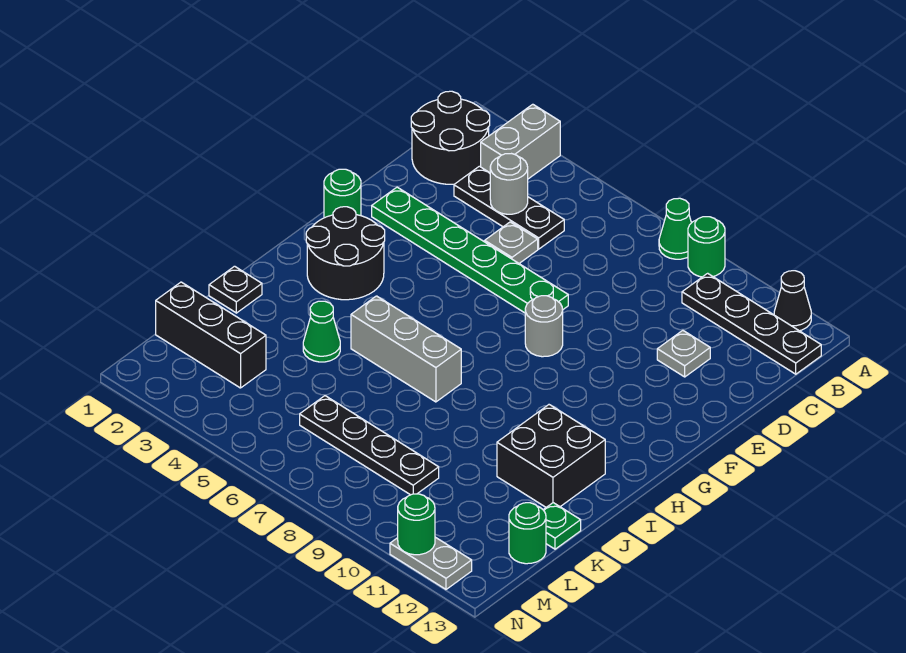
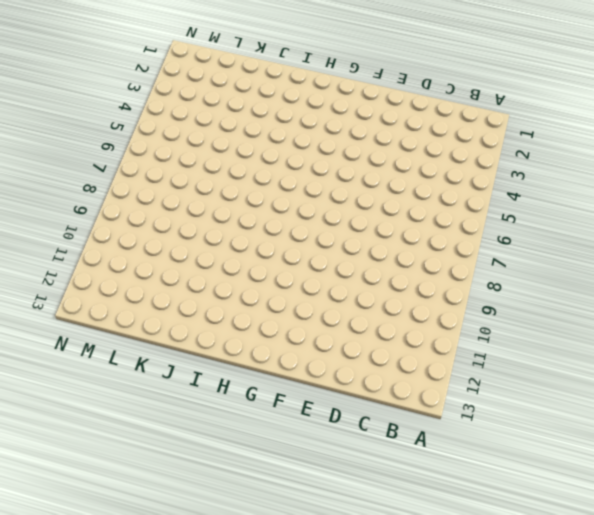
none -> grey brick A3:B3 level 1
none -> green cone A8 level 1
none -> green round brick A9 level 1

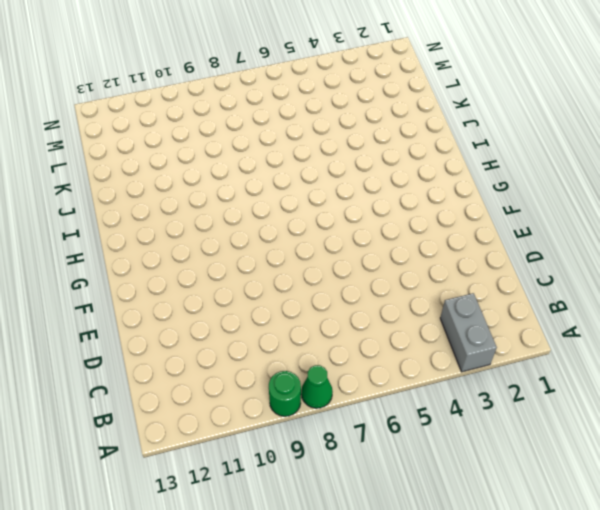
none -> black cone A12 level 1
none -> black round brick B1:C2 level 1
none -> black plate B10:B13 level 1

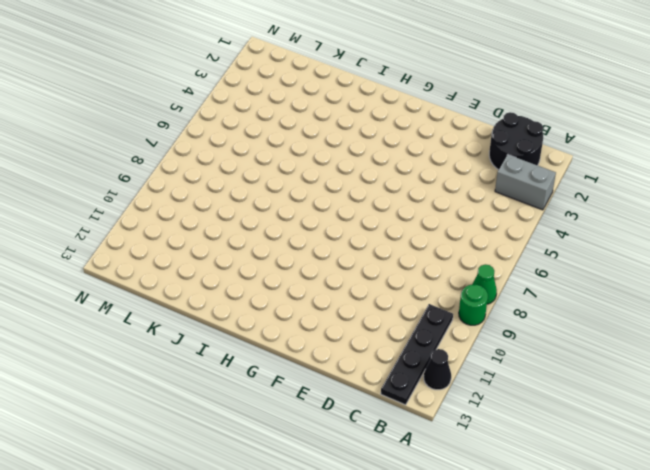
none -> black plate C3:C5 level 1
none -> grey plate D5 level 1
none -> grey plate D11 level 1

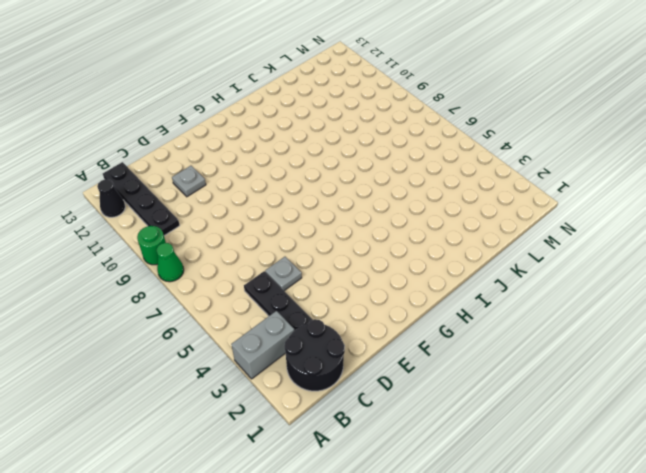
none -> green plate E2:E7 level 1
none -> green round brick F1 level 1
none -> grey round brick F8 level 1

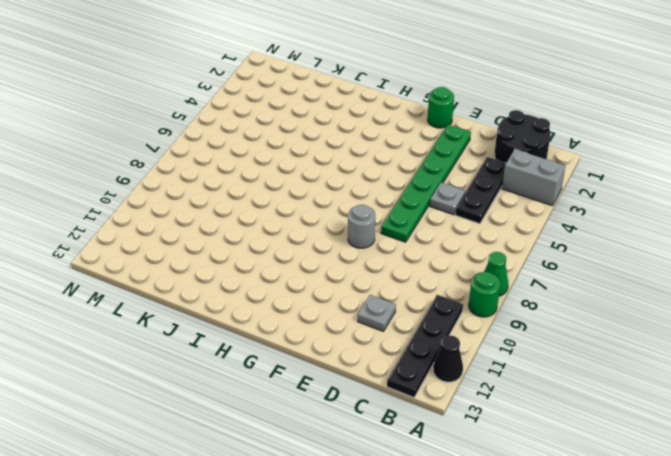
none -> black round brick G2:H3 level 1
none -> grey brick I5:I7 level 1
none -> black brick I11:J12 level 1

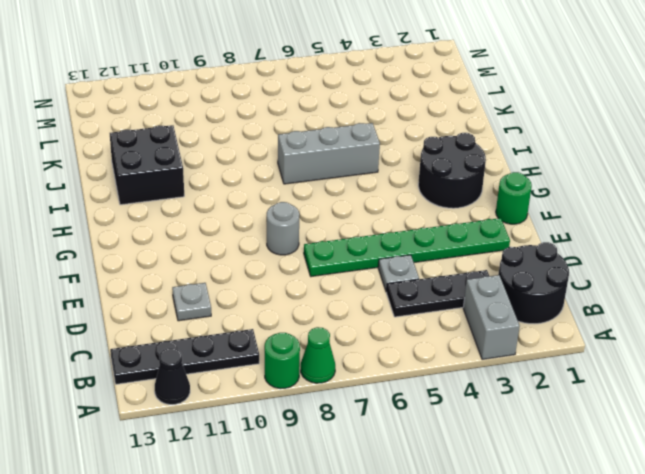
none -> black plate J1 level 1
none -> green cone J4 level 1
none -> green plate K13 level 1

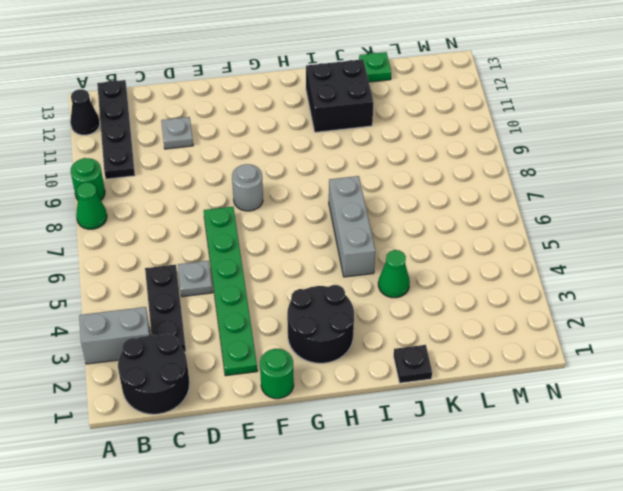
none -> black brick L1:L3 level 1
none -> black plate L6:L9 level 1
none -> green round brick L13 level 1

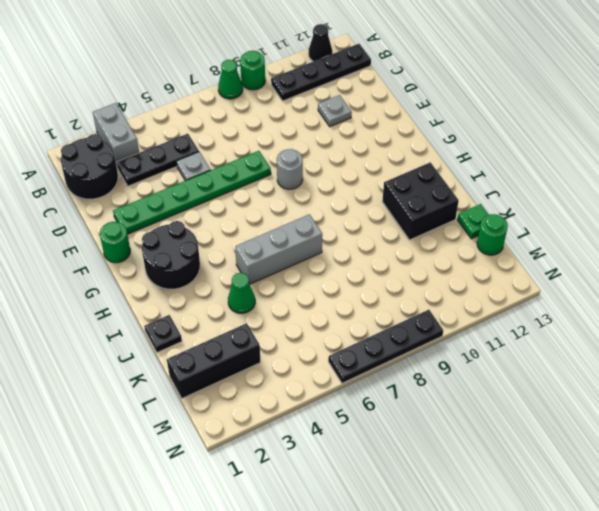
black plate N6:N9 level 1 -> black plate L6:L9 level 1
none -> grey plate N11:N12 level 1
none -> grey round brick C4 level 2
none -> green round brick N11 level 2

